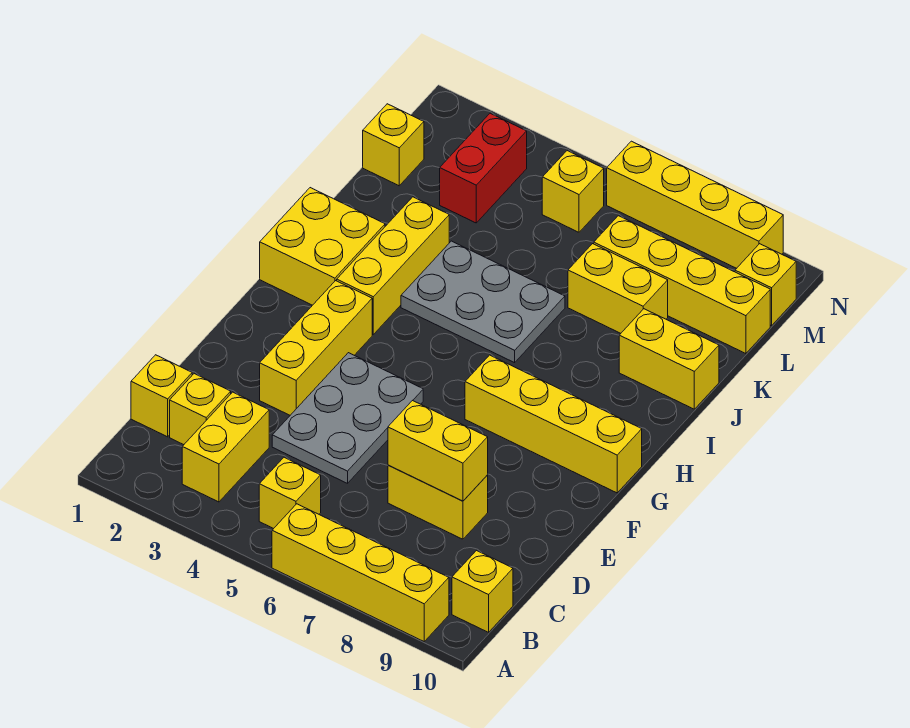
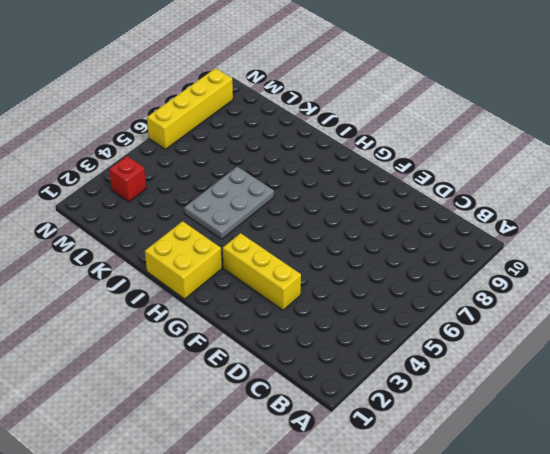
red brick M3 level 1 -> red brick L3:M3 level 1
none -> yellow brick A6:A9 level 1
none -> yellow brick B3:C3 level 1
none -> yellow brick B5 level 1

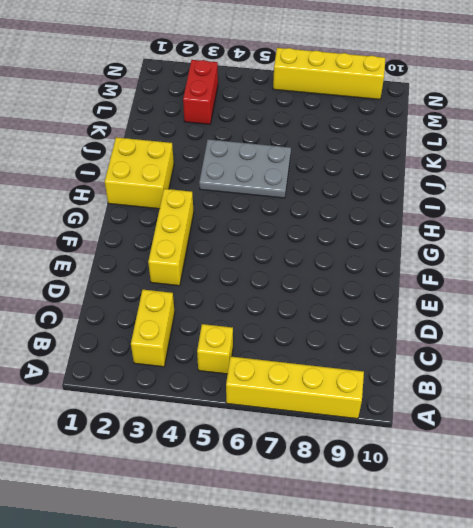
none -> yellow brick B10 level 1
none -> yellow brick C1 level 1
none -> yellow brick C2 level 1

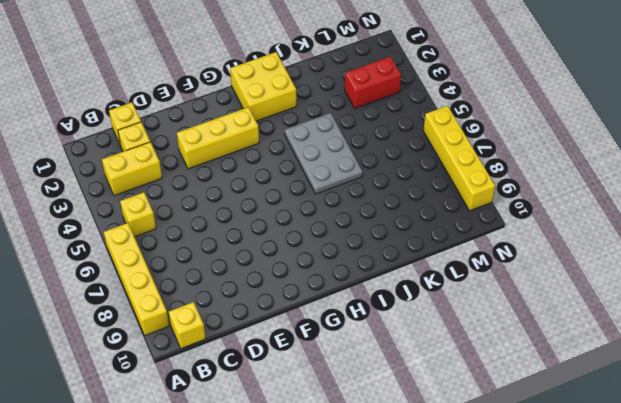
none -> grey plate D4:F5 level 1
none -> yellow brick D7:D8 level 1
none -> yellow brick G7:G10 level 1

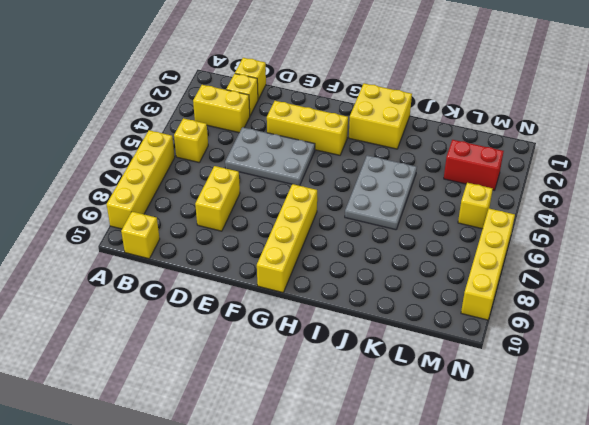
none -> yellow brick H3:J3 level 1
none -> yellow brick J9:J10 level 1
none -> yellow brick K7:K8 level 1

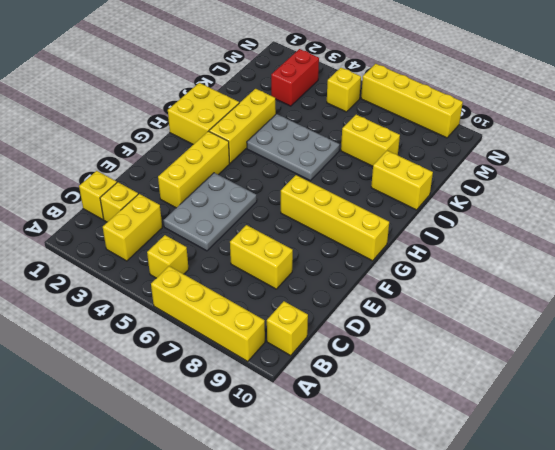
none -> yellow brick L1 level 1
none -> yellow brick L7:L10 level 1
none -> yellow brick M10 level 1

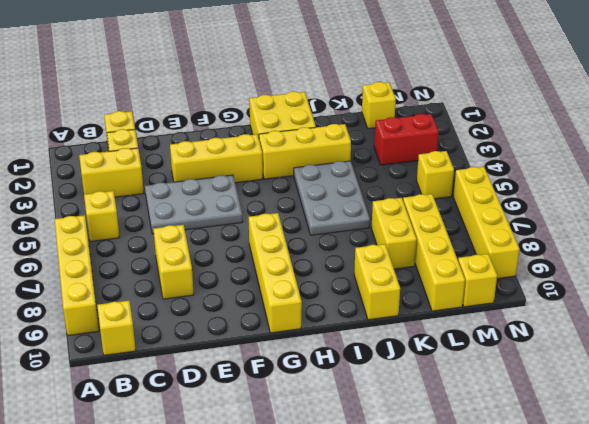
none -> yellow brick D7:D8 level 2

